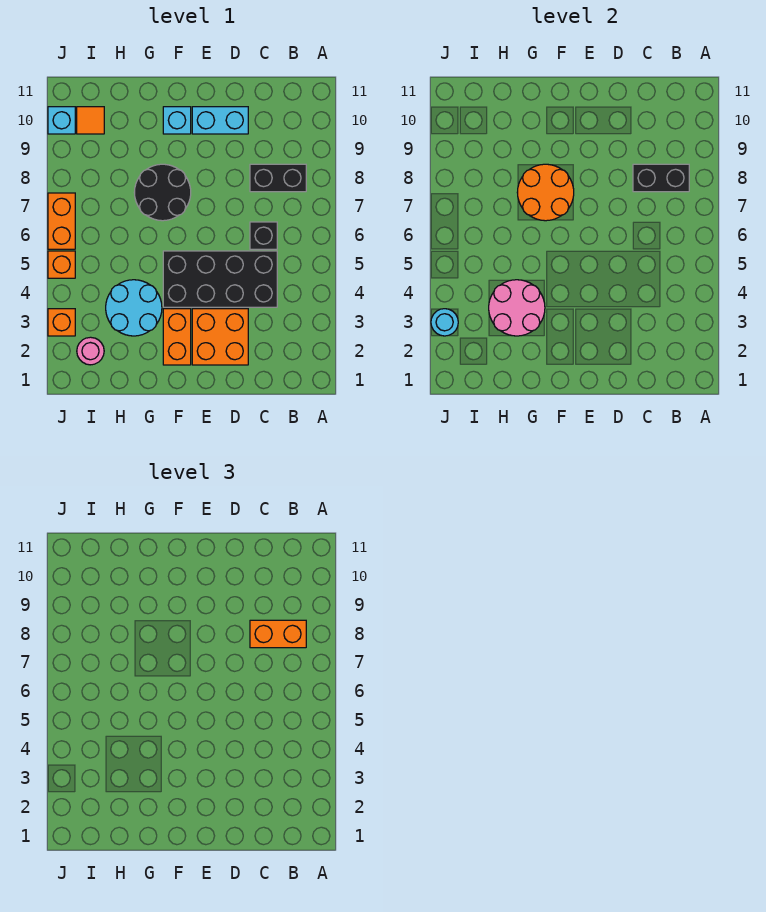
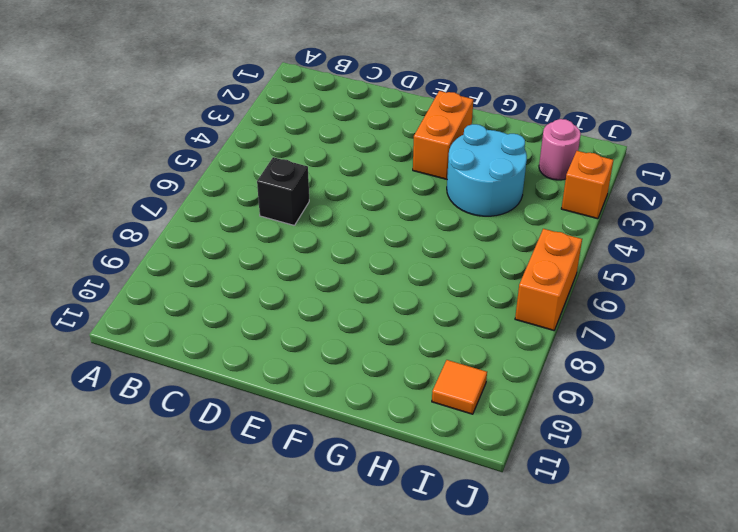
none -> black brick B8:C8 level 1
none -> black brick C4:F5 level 1
none -> orange brick D2:E3 level 1

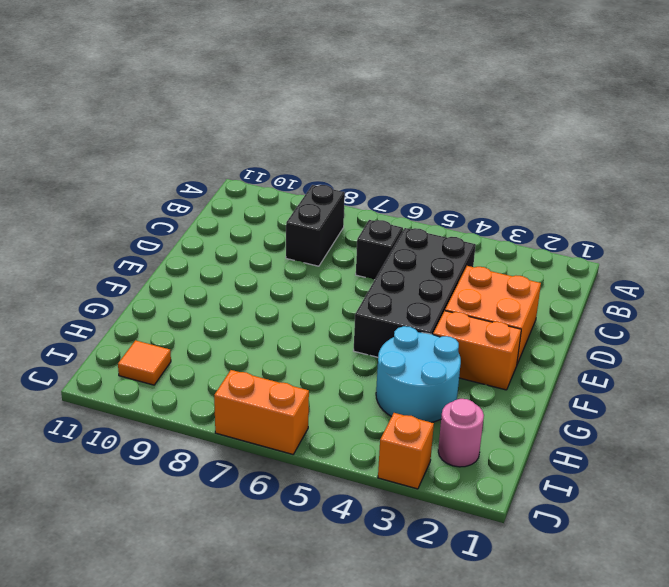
none -> cyan brick D10:E10 level 1
none -> black round brick F7:G8 level 1
none -> cyan brick F10 level 1

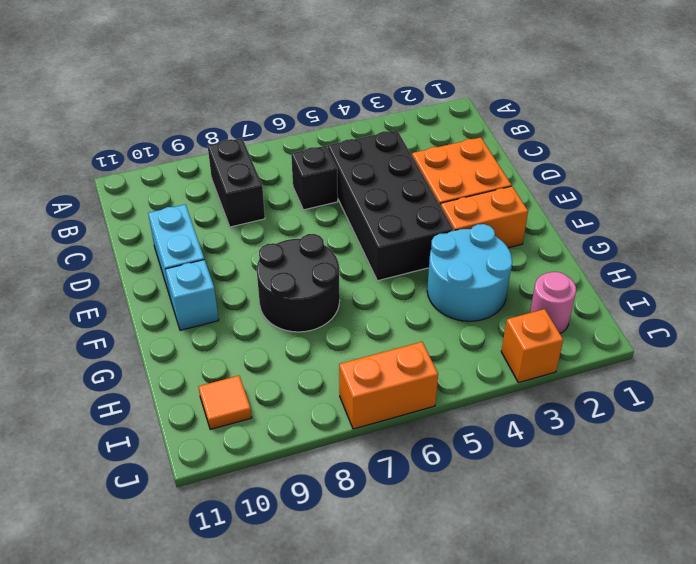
none -> orange brick J5 level 1
none -> cyan brick J10 level 1
none -> black brick B8:C8 level 2

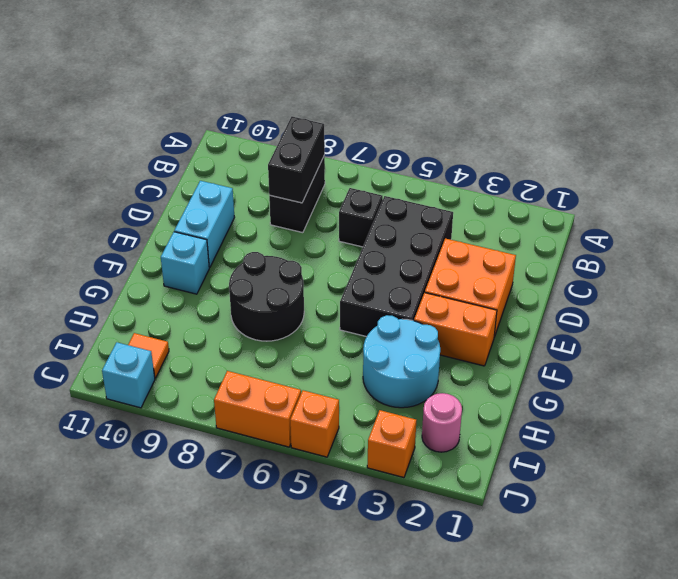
none -> orange round brick F7:G8 level 2
none -> pink round brick G3:H4 level 2
none -> cyan round brick J3 level 2

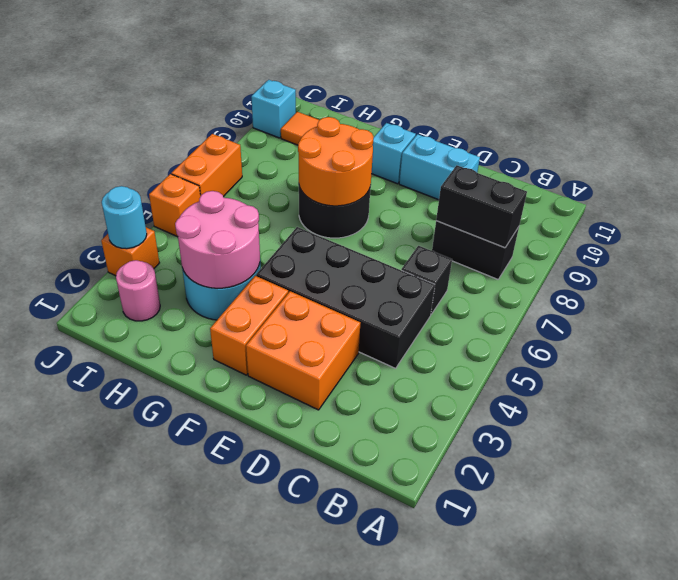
none -> orange brick B8:C8 level 3

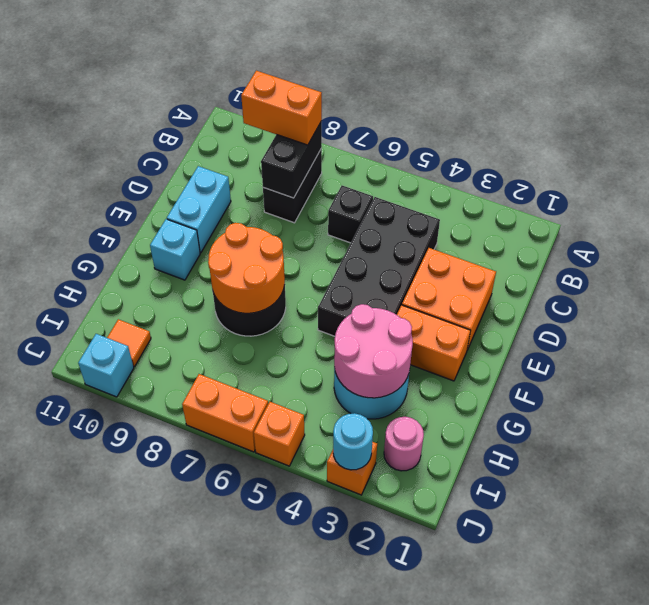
orange brick B8:B9 level 3 -> orange brick B8:C8 level 3

